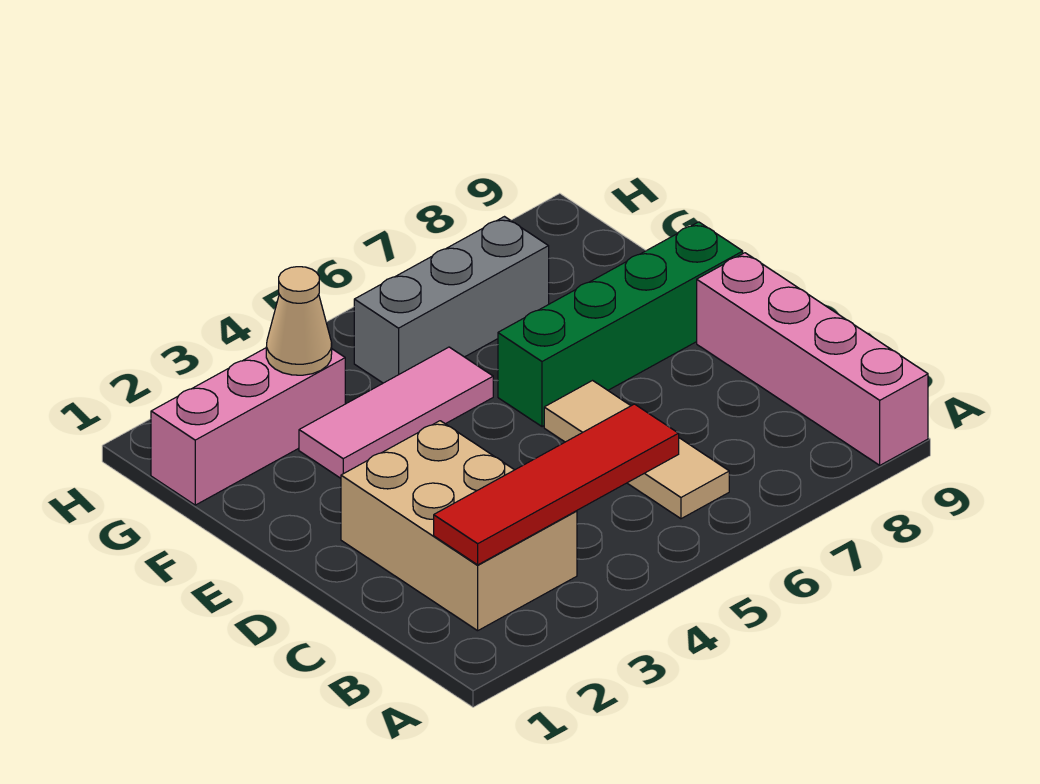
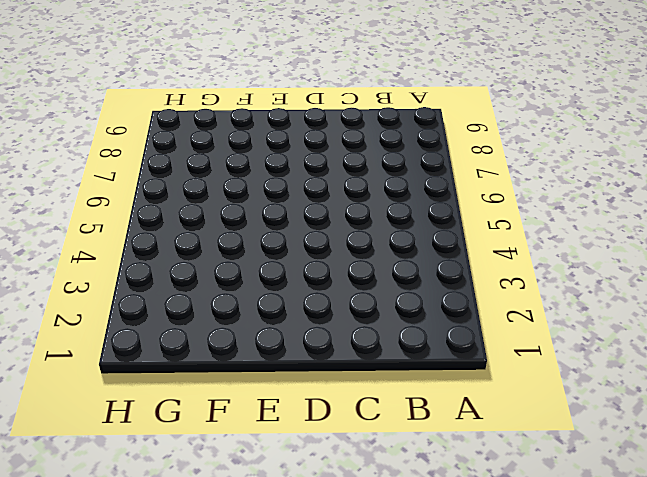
none -> pink brick A9:D9 level 1
none -> tan brick B2:D3 level 1

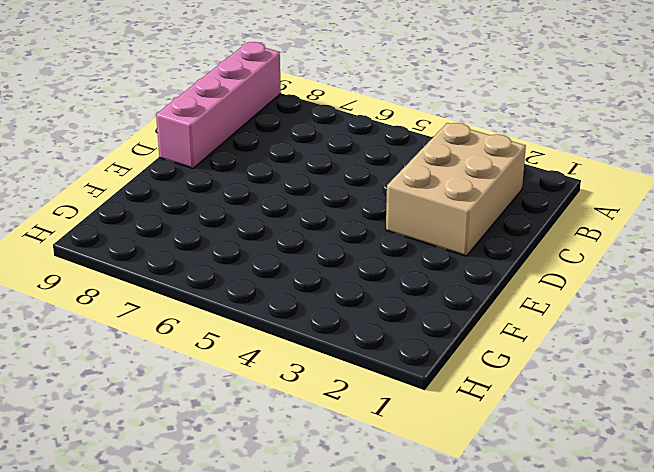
none -> tan tile B6:D6 level 1
none -> green brick E6:E9 level 1

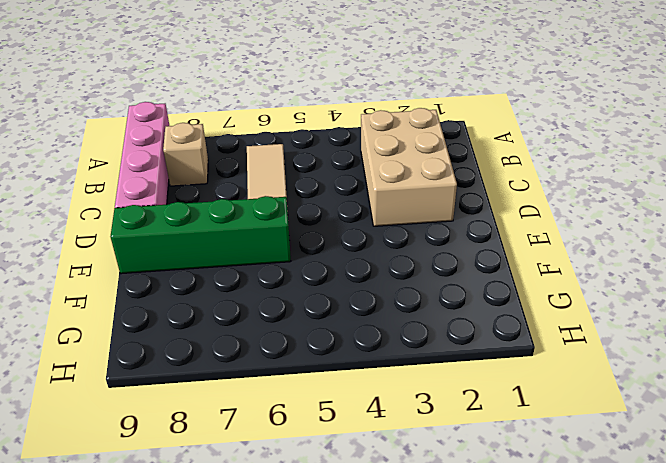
tan brick B8 level 1 -> none
none -> pink tile F3:F5 level 1
none -> pink brick G1:G3 level 1

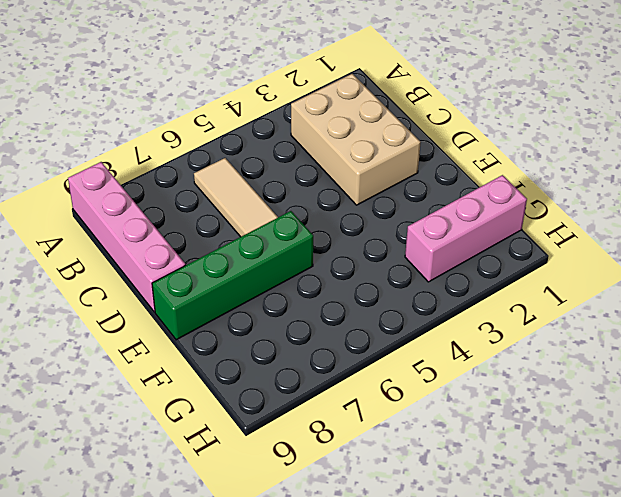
none -> pink tile F3:F5 level 1
none -> grey brick G5:G7 level 1

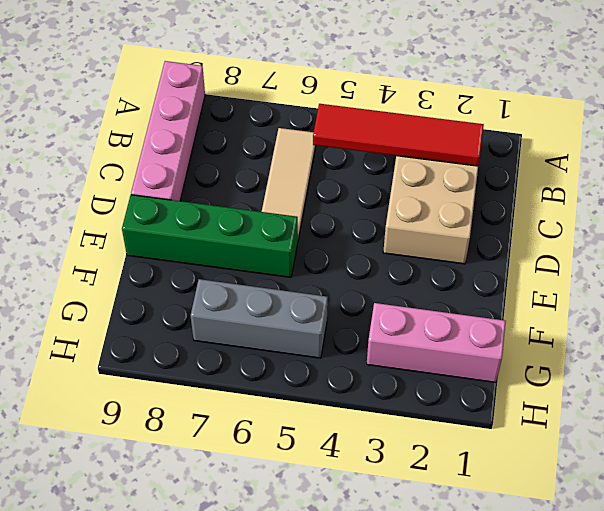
none -> pink tile F3:F5 level 1
none -> tan cone G3 level 2

